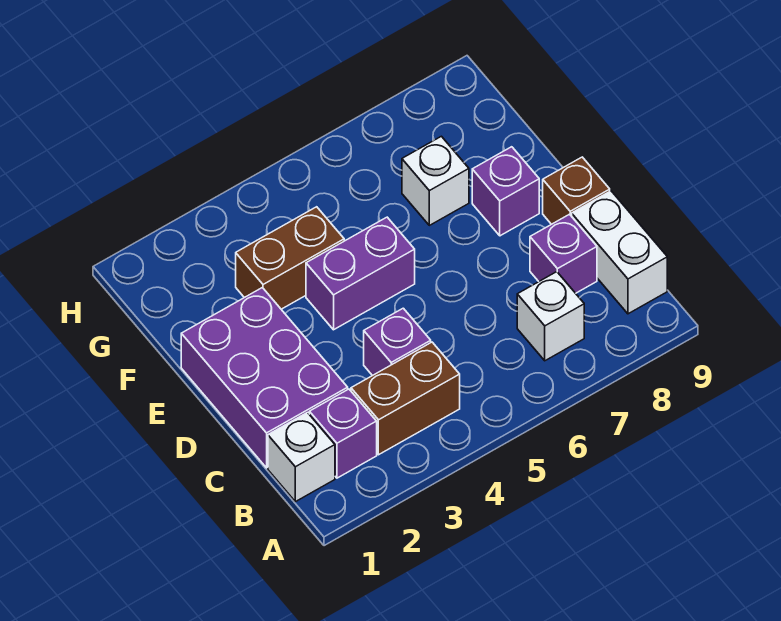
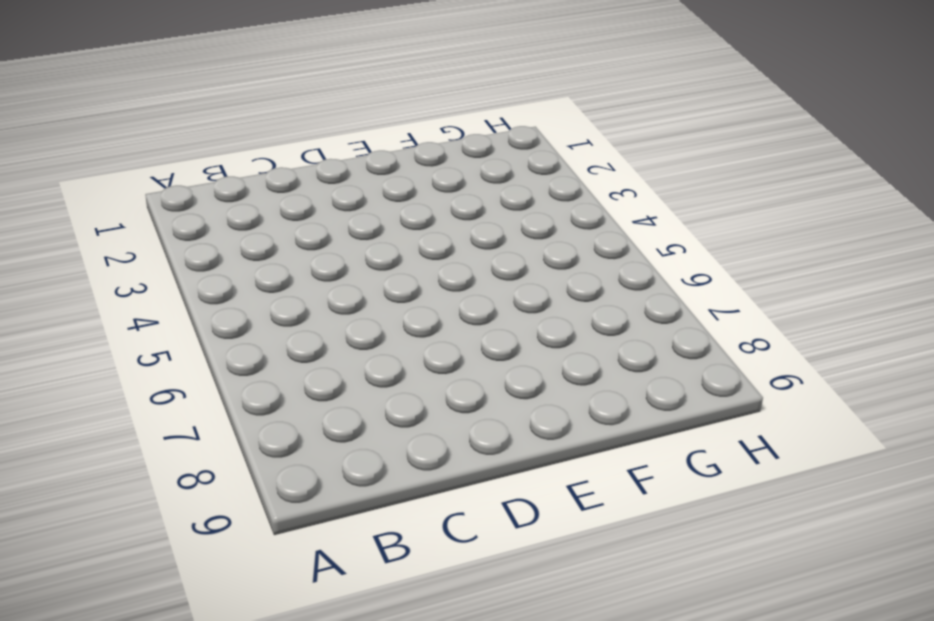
none -> white brick B1 level 1
none -> purple brick B2 level 1
none -> brown brick B3:B4 level 1

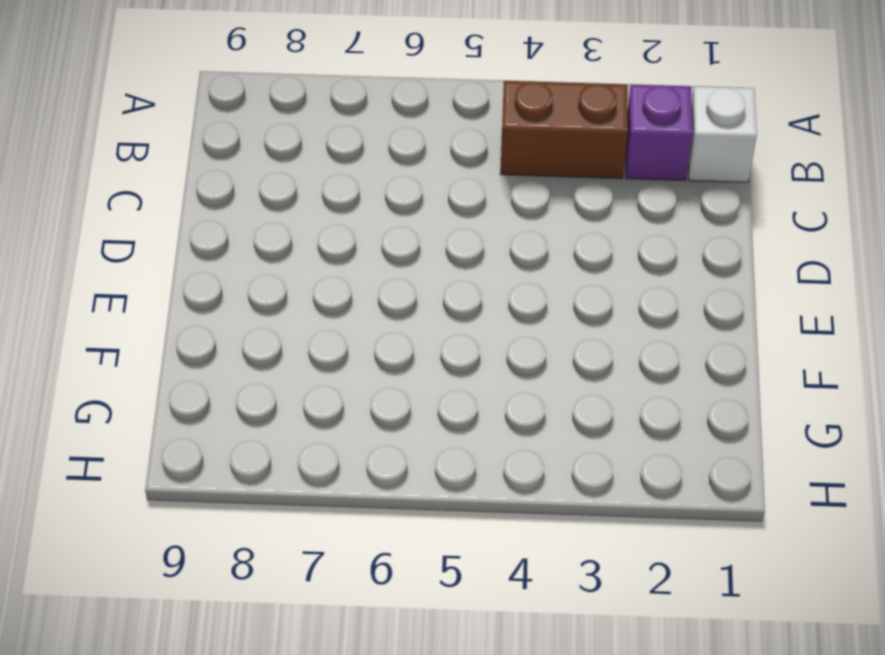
none -> white brick B7 level 1
none -> white brick B9:C9 level 1
none -> purple brick C1:E2 level 1

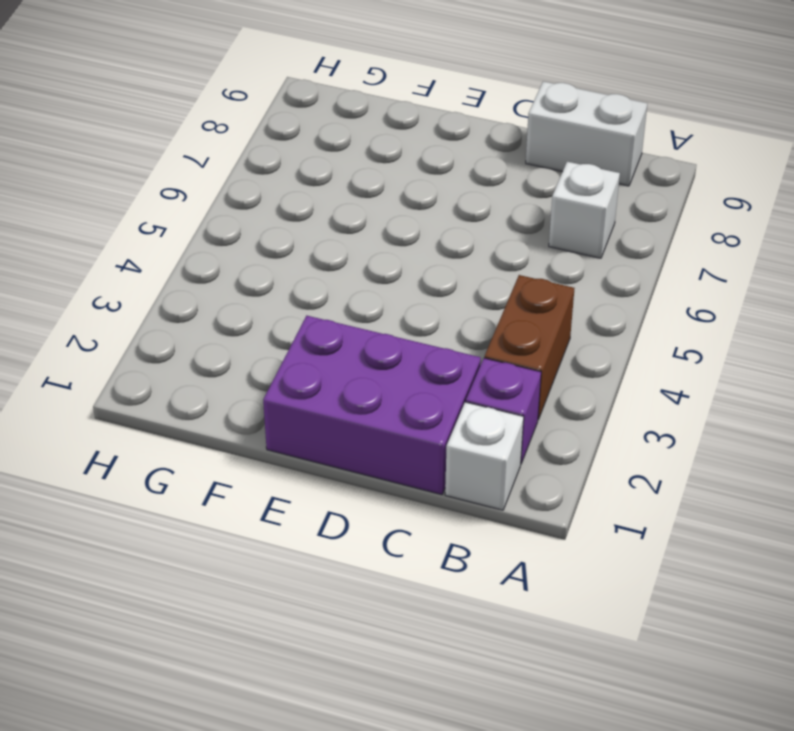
none -> purple brick C4 level 1
none -> purple brick C8 level 1
none -> brown brick D9 level 1

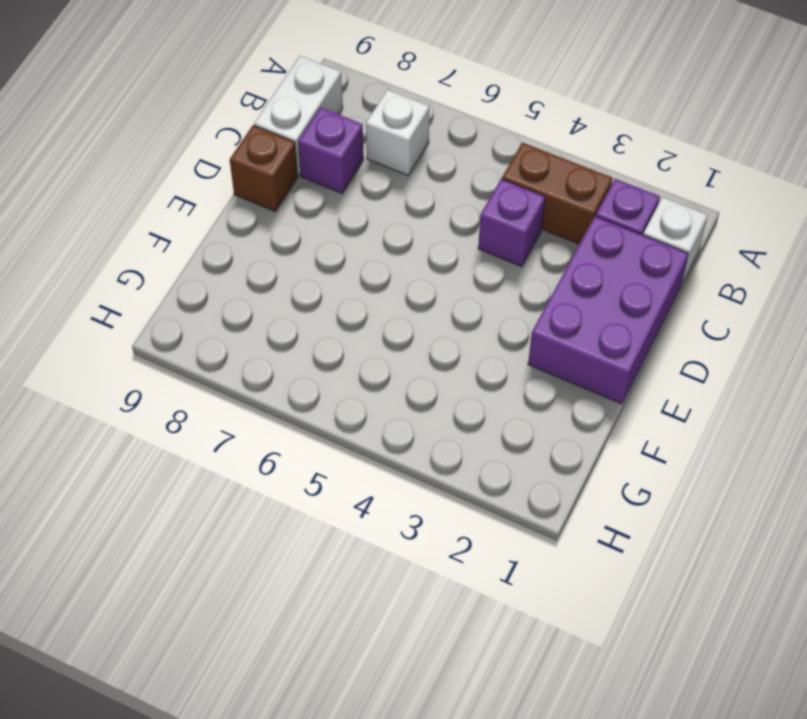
none -> purple brick E4:E5 level 1
none -> purple brick E8 level 1
none -> brown brick F3:F4 level 1

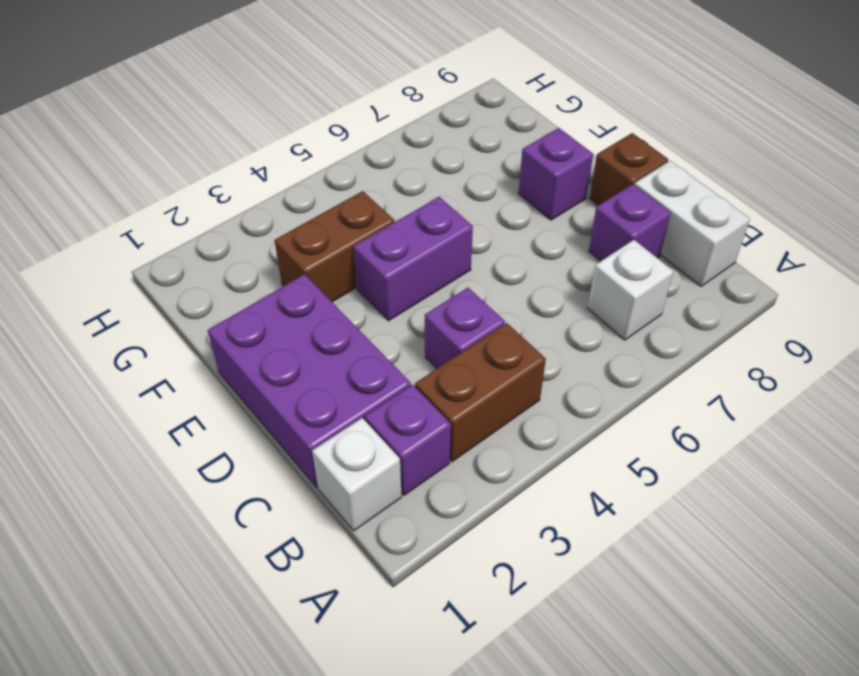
none -> white brick F7 level 1

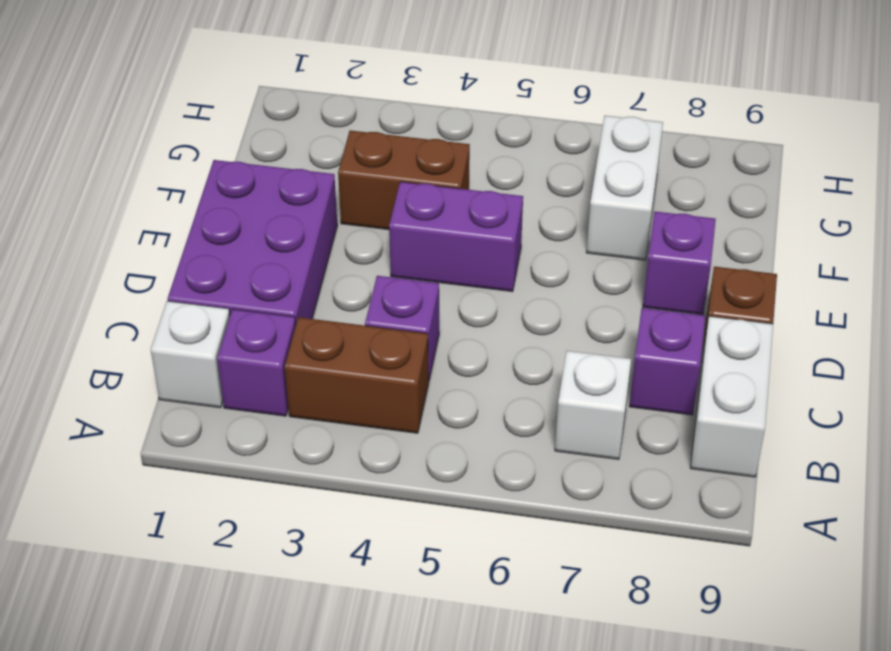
white brick F7:G7 level 1 -> white brick F7 level 1

